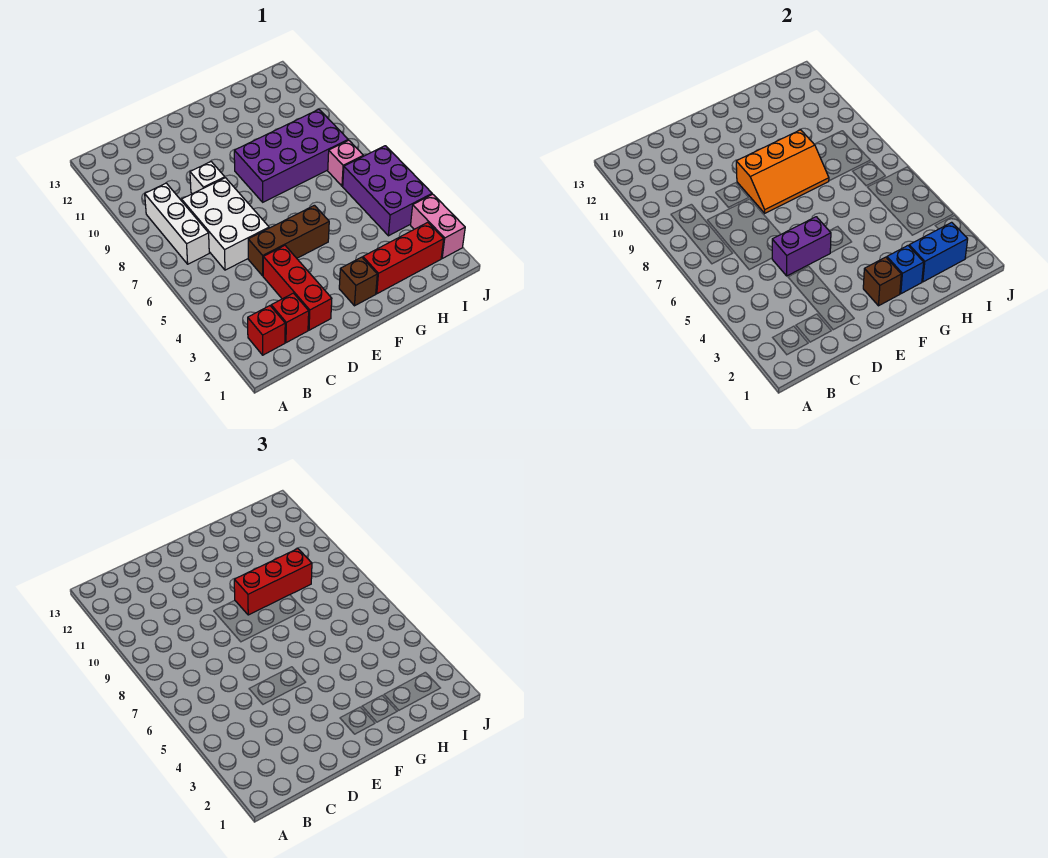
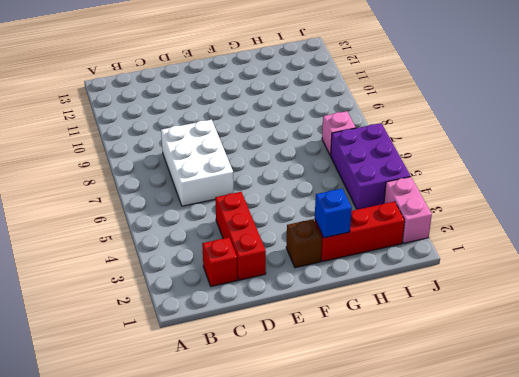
none -> red brick B2 level 1
none -> white brick B7:B9 level 1
none -> brown brick D5:F5 level 1

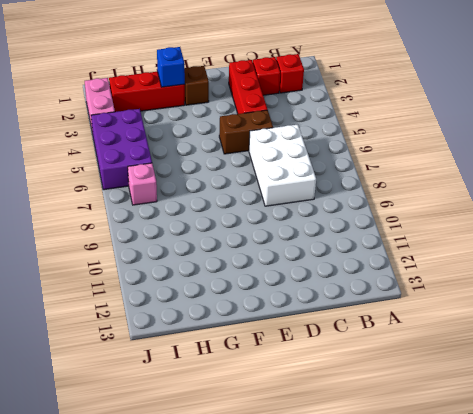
brown brick D5:E5 level 1 -> brown brick D5:F5 level 1
none -> white brick B7:B9 level 1
none -> white brick D9 level 1
none -> purple brick F8:I9 level 1

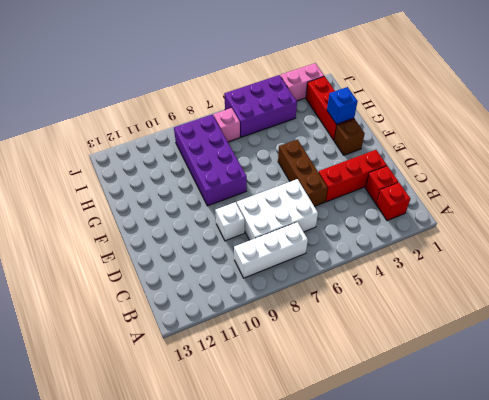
none -> purple brick D5:E5 level 2
none -> orange slope E8:G9 level 2 top 9
none -> brown brick F2 level 2

